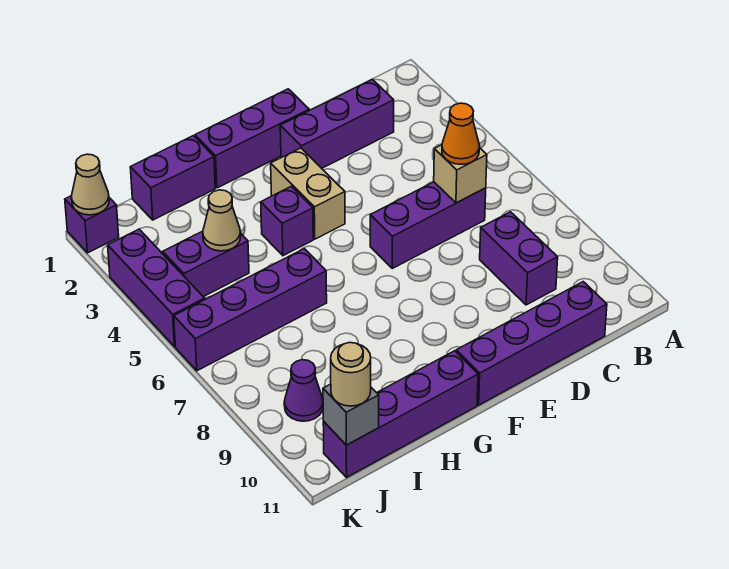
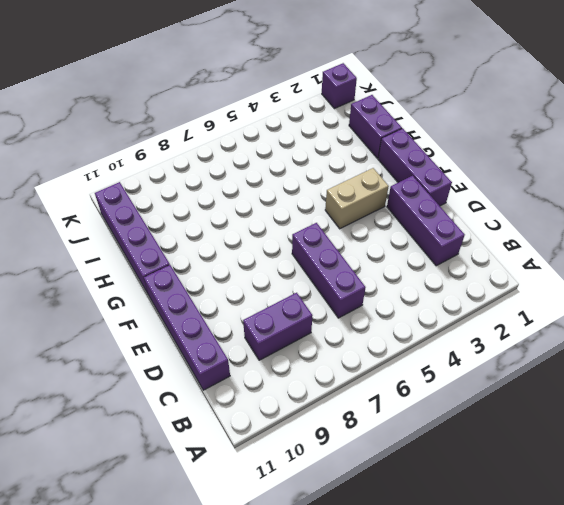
none -> purple brick G4 level 1
none -> purple brick H6:K6 level 1
none -> purple brick I4:J4 level 1

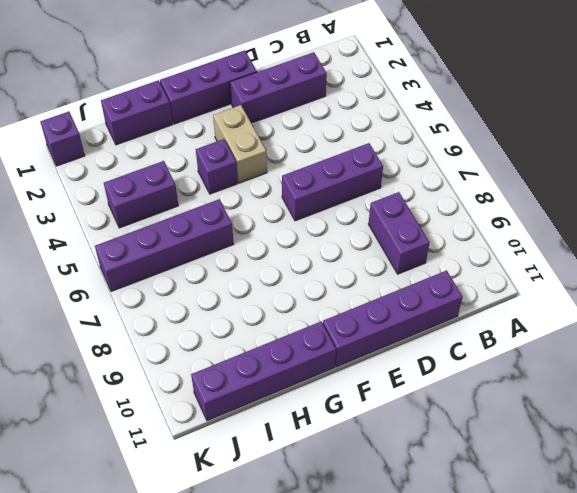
none -> purple cone J9 level 1
none -> purple brick K3:K5 level 1
none -> tan brick C6 level 2

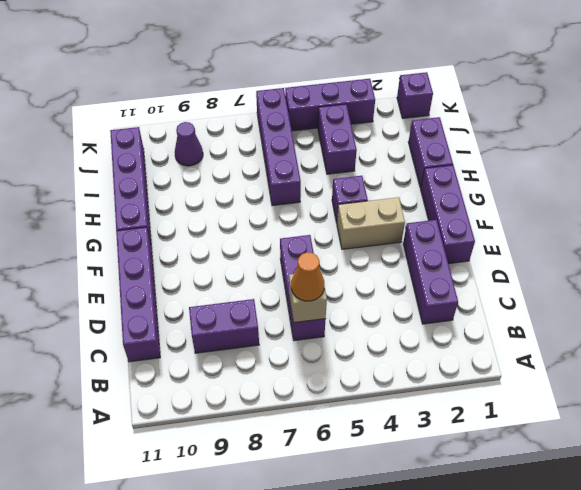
none -> tan cone I4 level 2
none -> grey brick J11 level 2
none -> tan cone K1 level 2

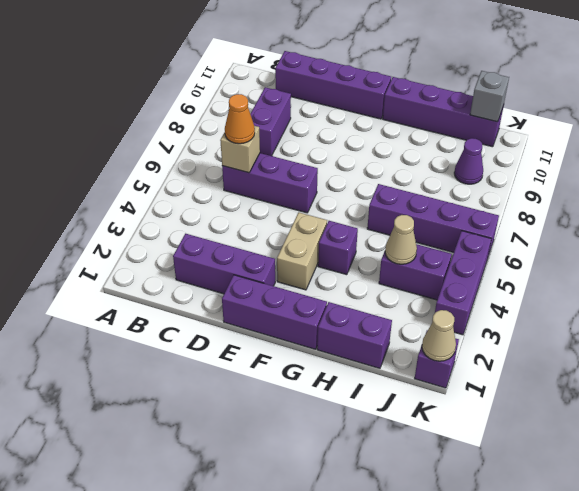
none -> tan round brick J11 level 3

